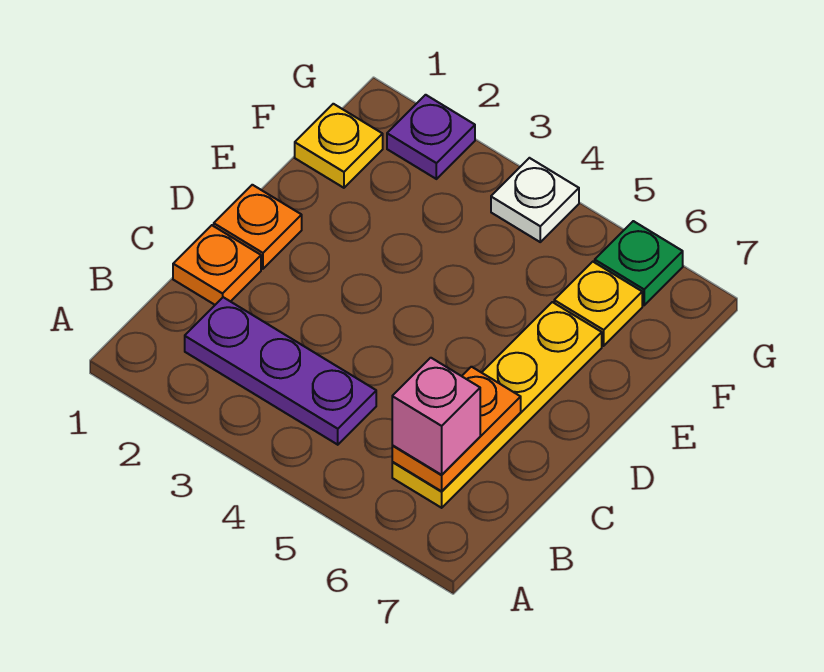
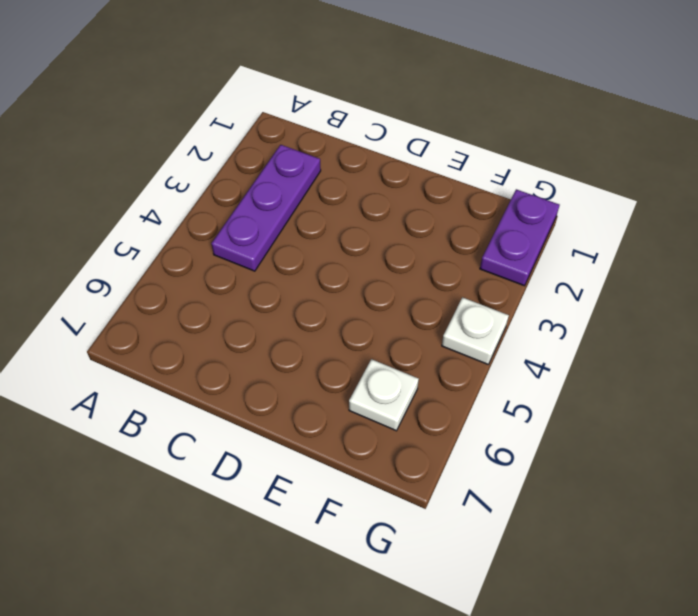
white plate F6 level 1 -> yellow plate F6 level 1
purple plate G1:G2 level 1 -> purple plate G2 level 1
none -> yellow plate B6:E6 level 1
none -> orange plate C1 level 1

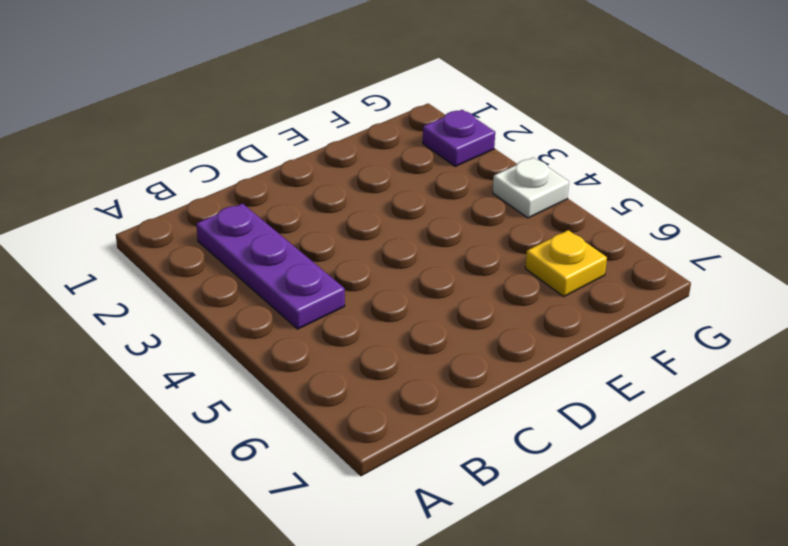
none -> yellow plate B6:E6 level 1
none -> orange plate C1 level 1

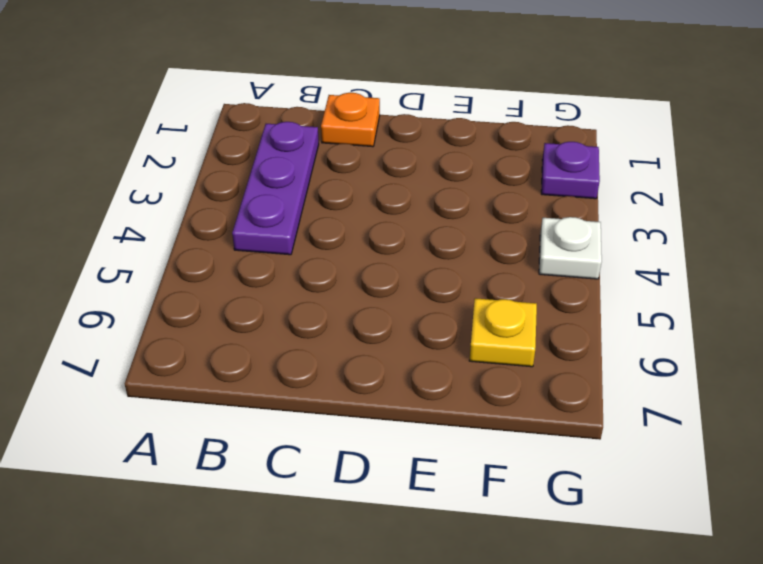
none -> yellow plate B6:E6 level 1
none -> orange plate D1 level 1

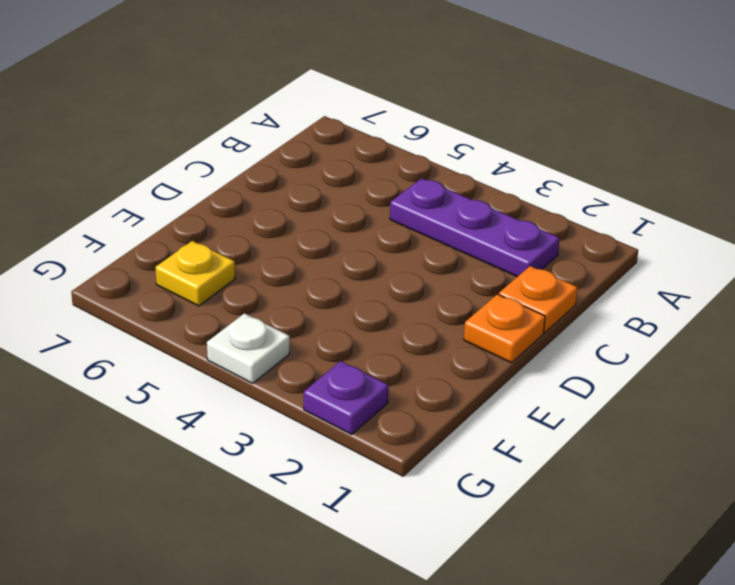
none -> yellow plate B6:E6 level 1
none -> yellow plate F1 level 1

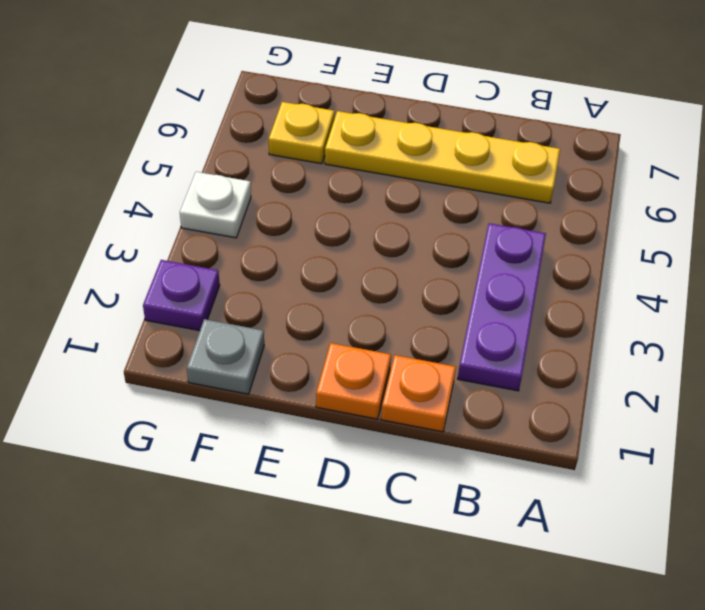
grey plate F1 level 1 -> yellow plate F1 level 1
none -> green plate G6 level 1
none -> orange plate B6:C6 level 2

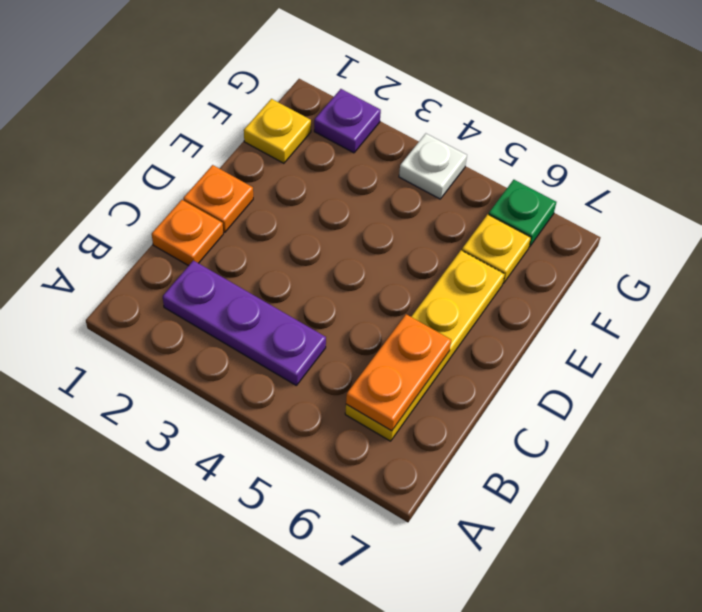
none -> pink brick B6 level 3

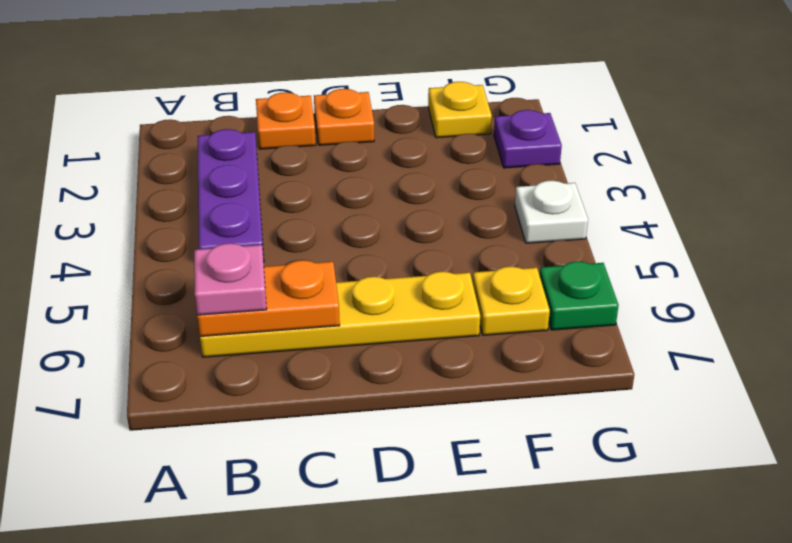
pink plate B6 level 3 -> pink brick B6 level 3

